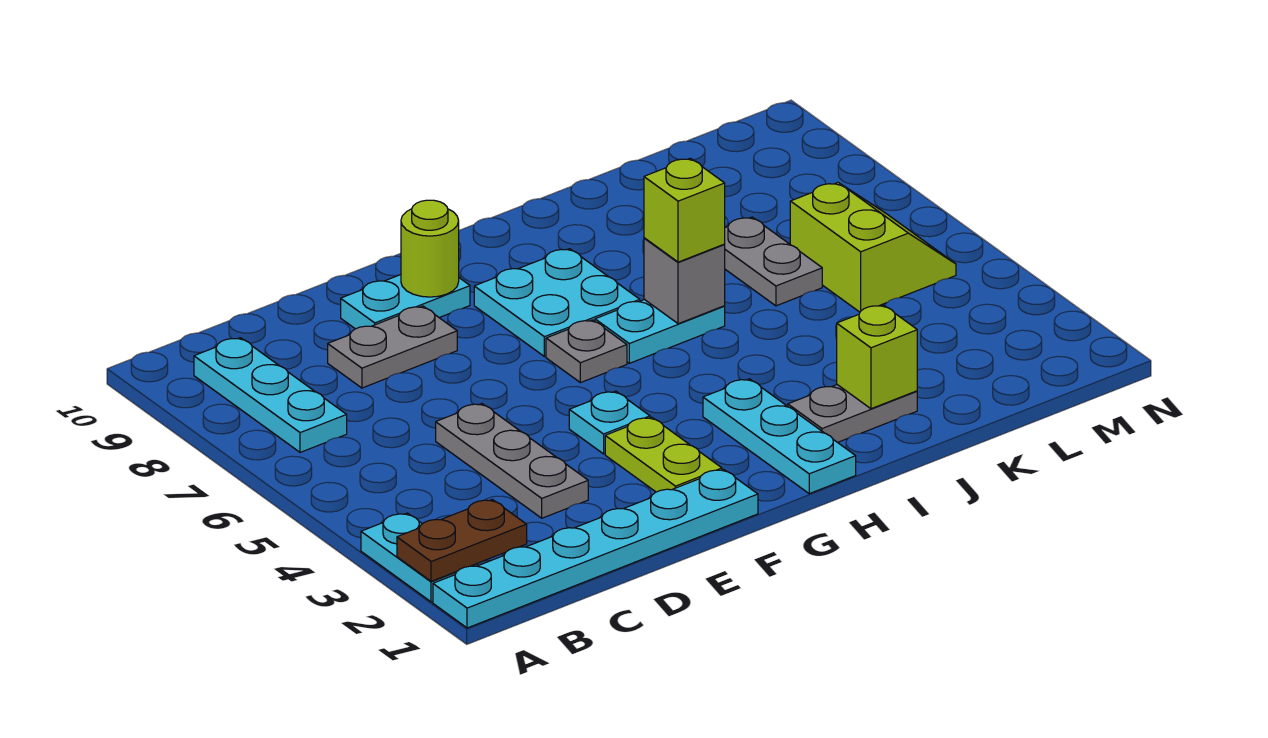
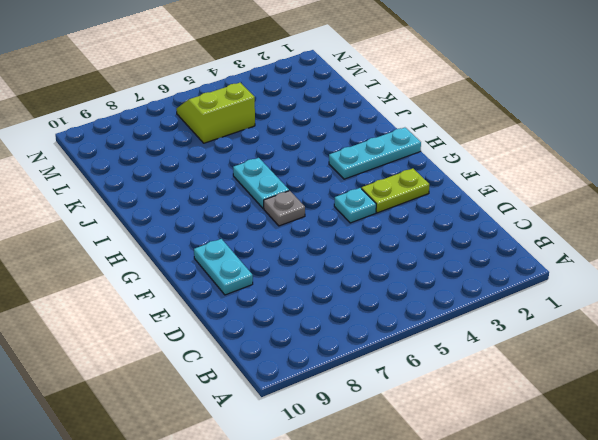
none -> cyan plate A1:F1 level 1
none -> cyan plate A2:A3 level 1
none -> cyan plate B7:B9 level 1

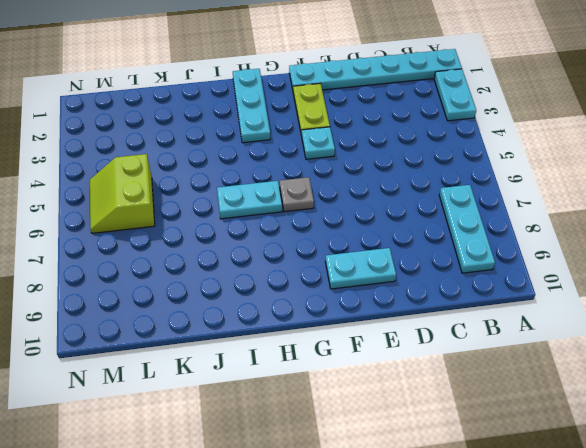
none -> grey plate D3:D5 level 1
none -> grey plate D8:E8 level 1
none -> cyan plate G7:H8 level 1

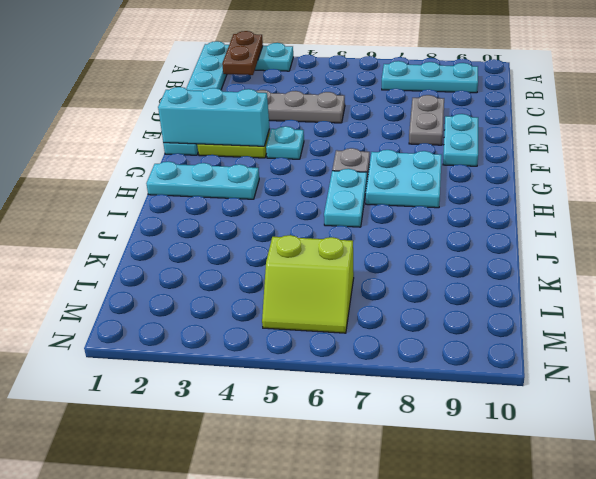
cyan brick F1:F3 level 2 -> none
none -> grey plate I2:J2 level 1
none -> grey plate K6:K7 level 1
none -> lime round brick F9 level 2

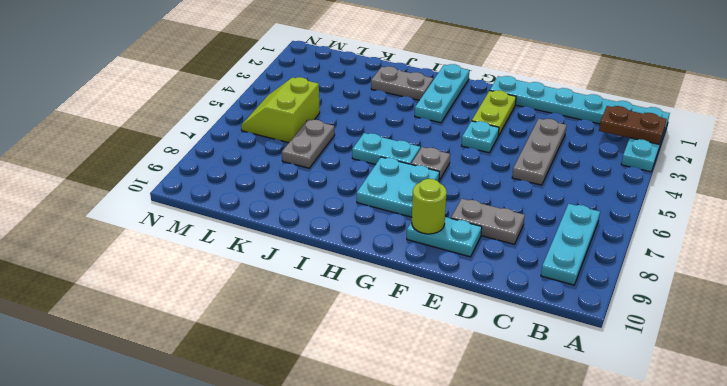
none -> grey brick I6 level 2
none -> lime brick J2 level 2
none -> lime brick I6 level 3

